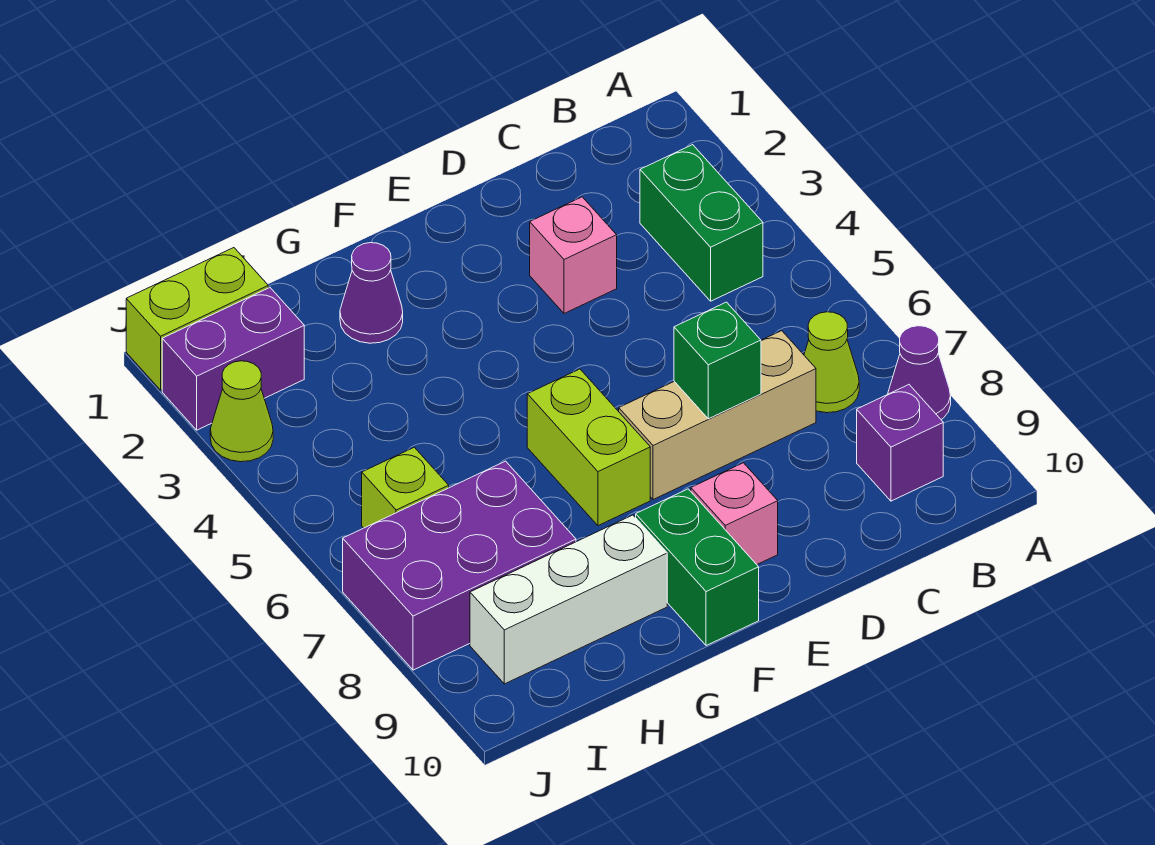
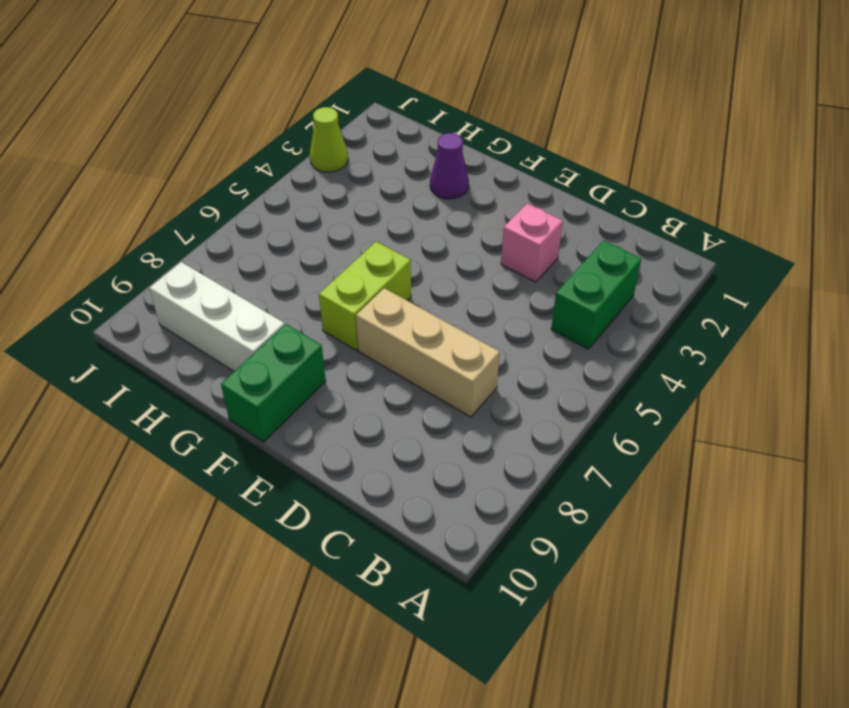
none -> purple cone A8 level 1
none -> lime cone B7 level 1
none -> purple brick B9 level 1

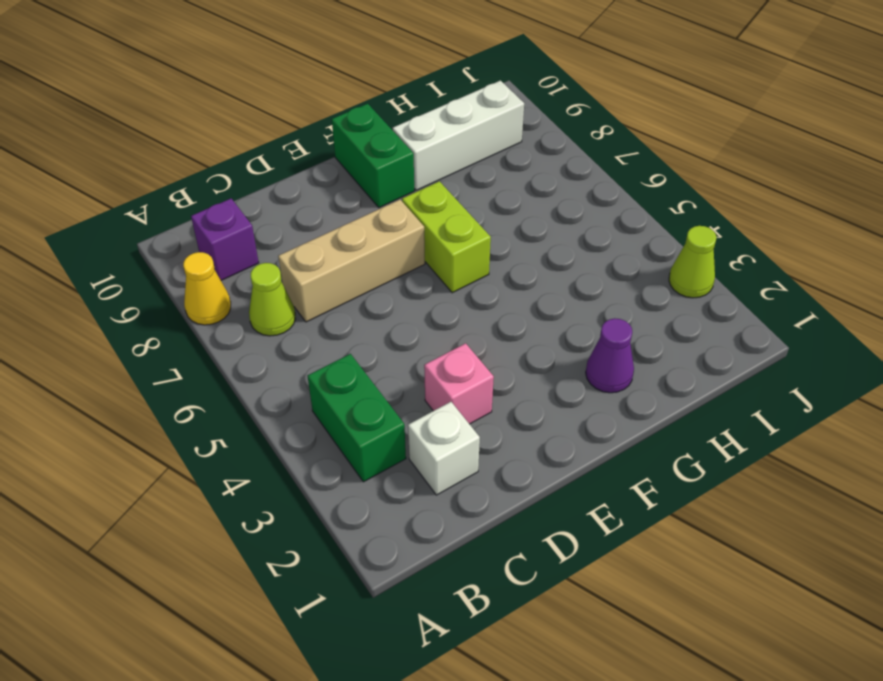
yellow cone A8 level 1 -> purple cone A8 level 1
white brick C2 level 1 -> none
none -> pink brick E9 level 1
none -> purple brick H7:J8 level 1
none -> lime brick I1:J1 level 1

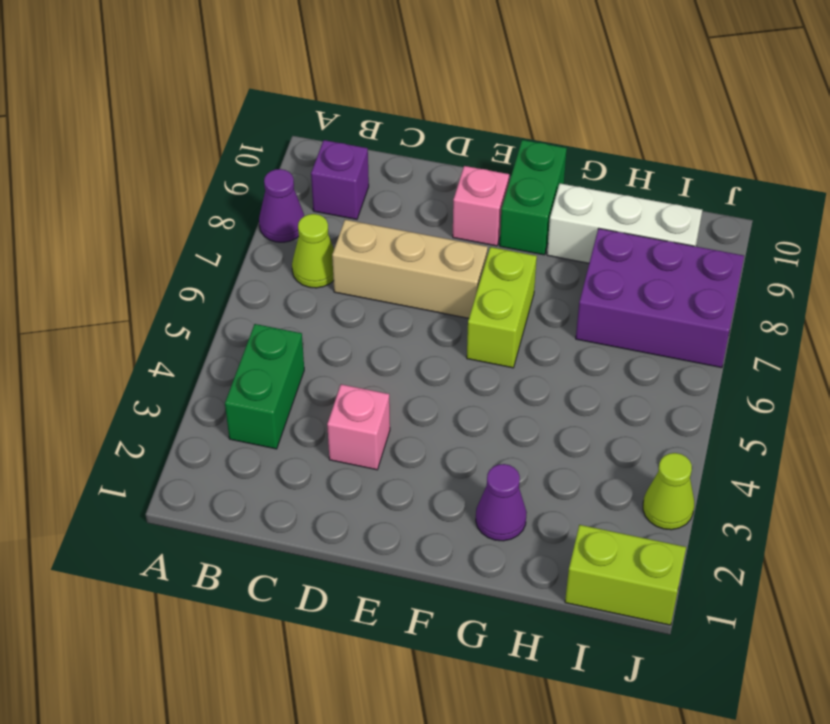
none -> purple brick I2:J2 level 1
none -> lime brick I6 level 1
none -> green brick D7 level 2

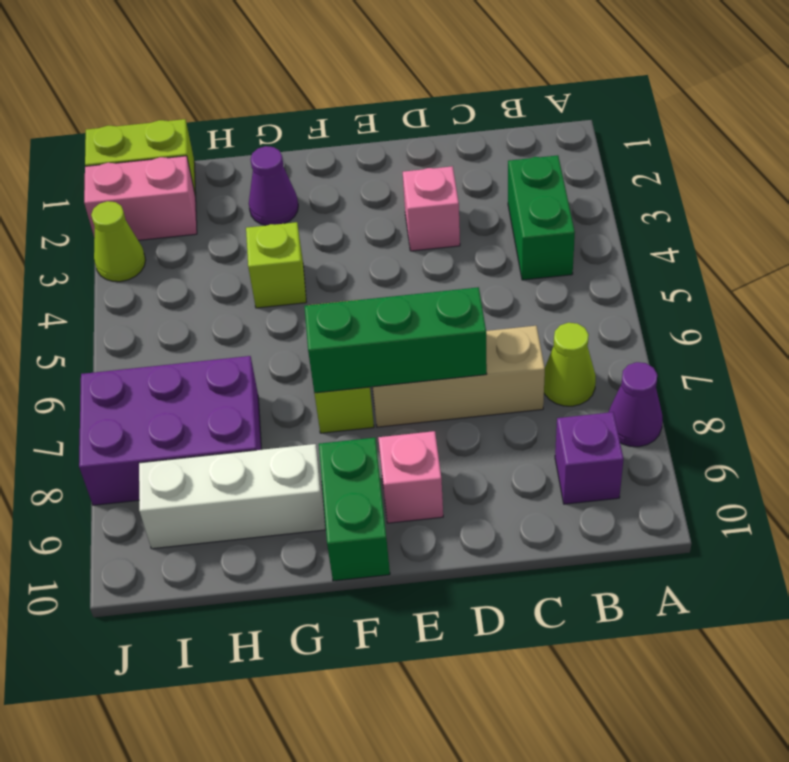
green brick D7:F7 level 2 -> green brick D7 level 2
lime brick G4 level 1 -> lime brick I6 level 1
pink brick I2:J2 level 1 -> purple brick I2:J2 level 1

